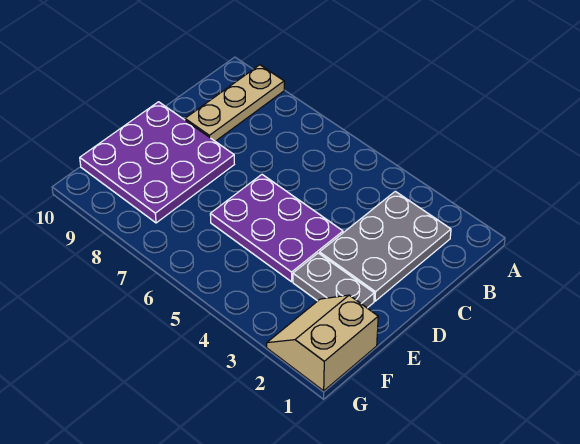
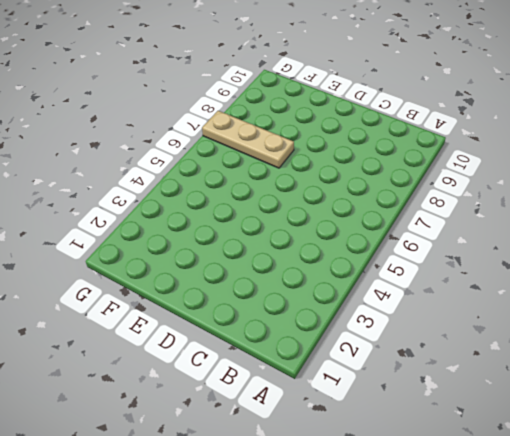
tan plate E7:G7 level 1 -> tan plate A9:C9 level 1
none -> grey plate B2:D3 level 1
none -> purple plate D4:E6 level 1

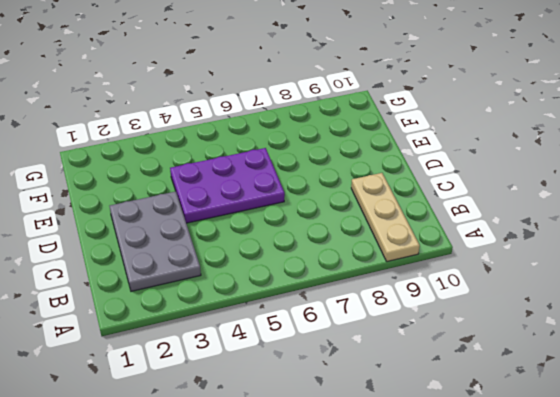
none -> purple plate D8:F10 level 1
none -> grey plate E2:E3 level 1

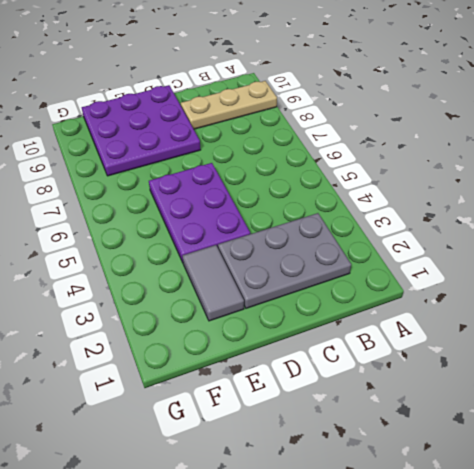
grey tile E2:E3 level 1 -> grey plate E2:E3 level 1
none -> tan slope F1:G2 level 1 top 1

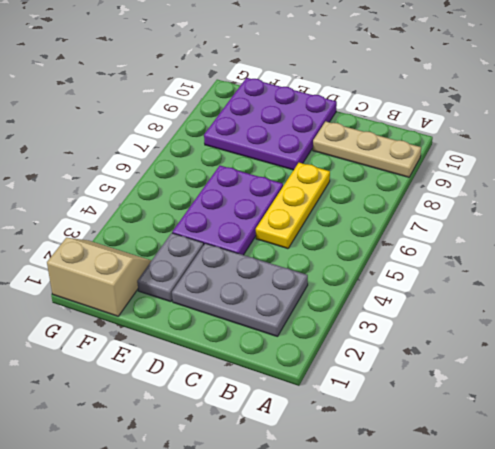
yellow plate C5:C7 level 1 -> none

